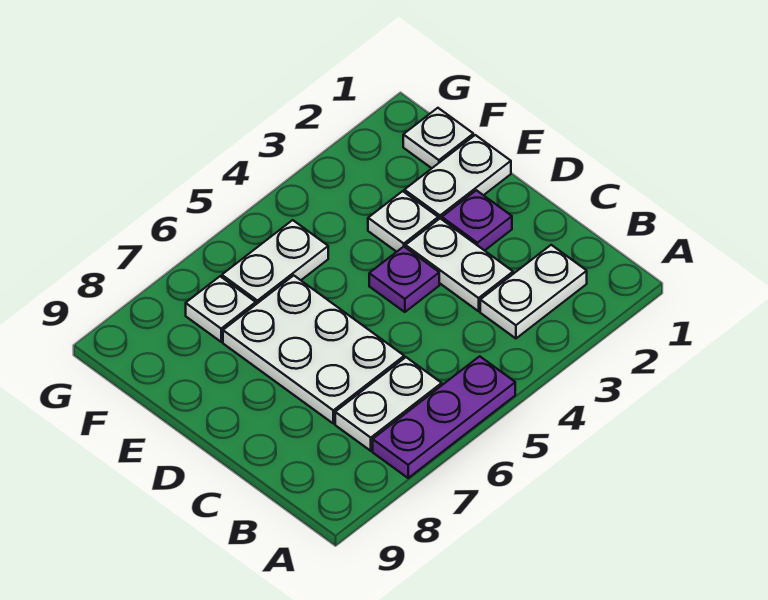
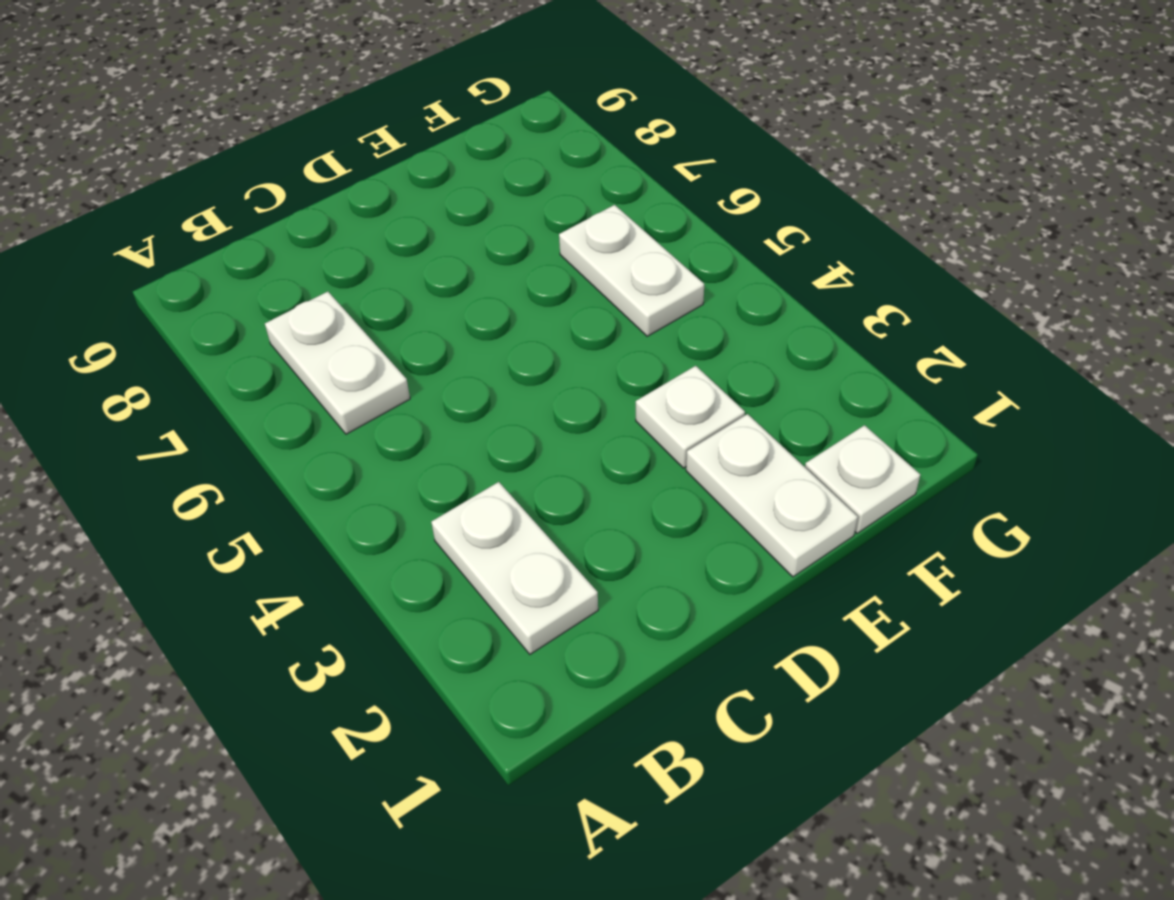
none -> purple plate A5:A7 level 1
none -> white plate C3:D3 level 1
none -> white plate C6:E7 level 1

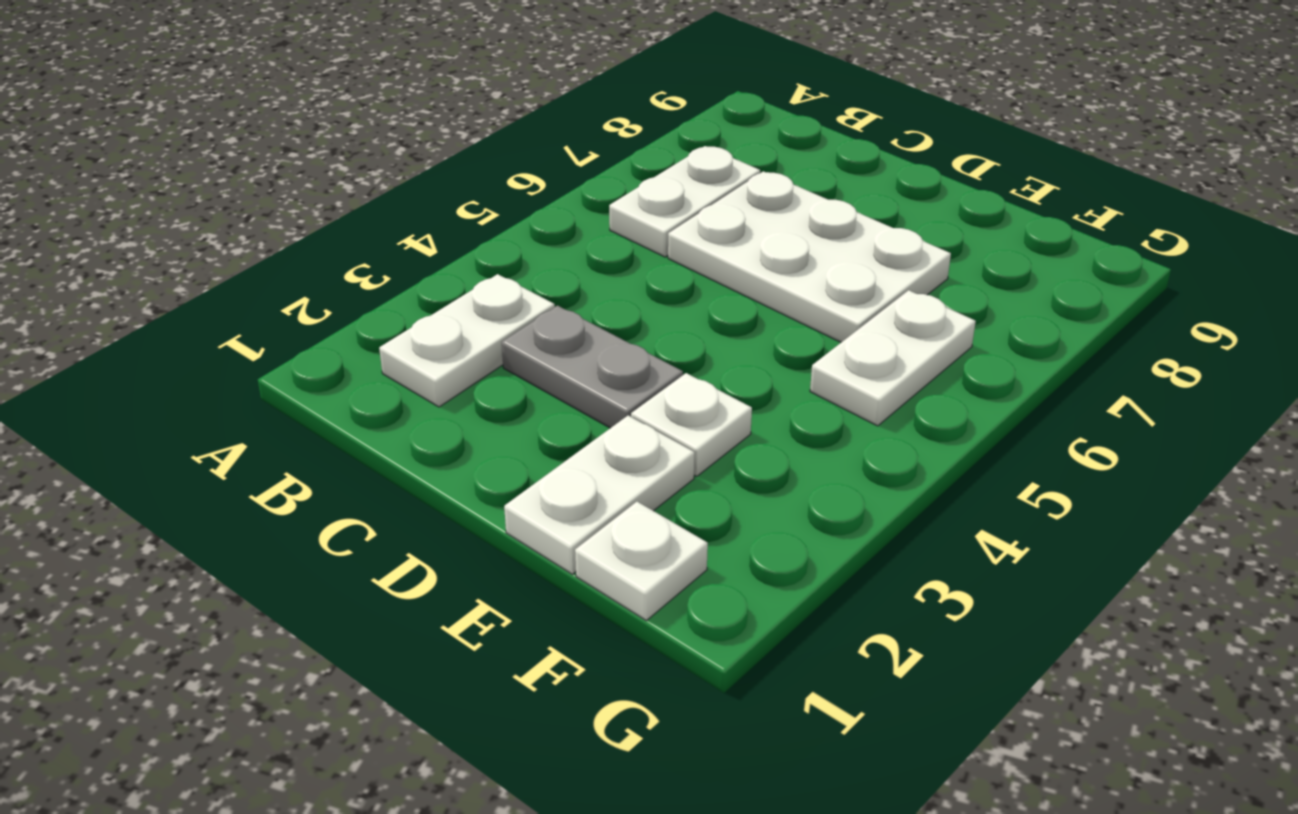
grey plate C3:D3 level 1 -> white plate C3:D3 level 1
none -> purple plate A5:A7 level 1
none -> purple plate D2 level 1
none -> purple plate D4 level 1

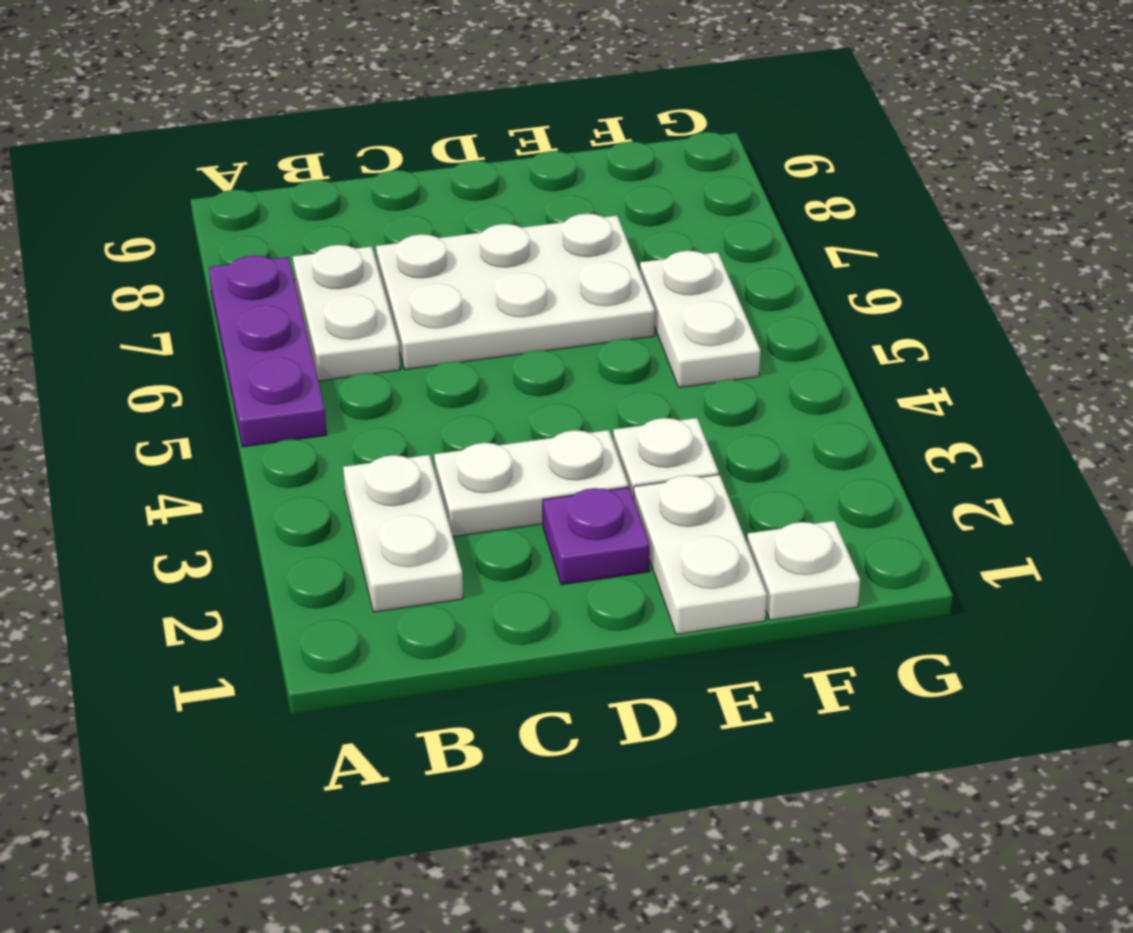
none -> purple plate D4 level 1
none -> white plate F7 level 1

